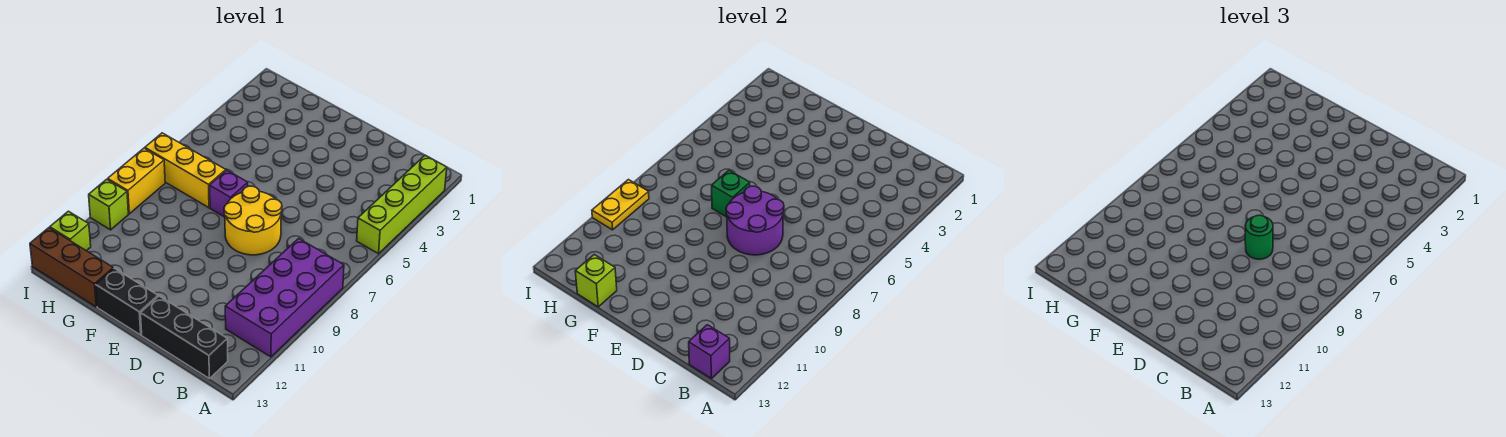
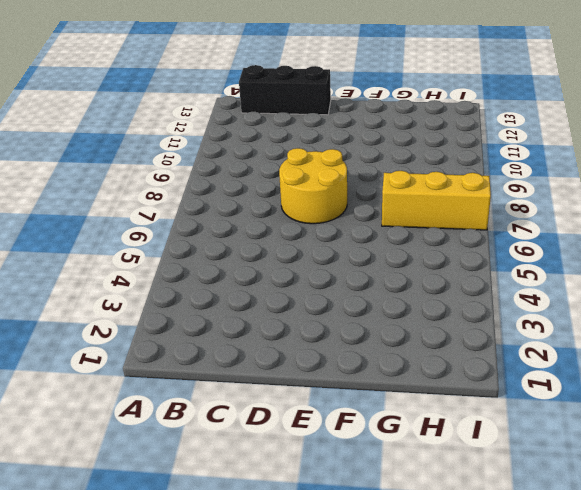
none -> lime brick A2:A5 level 1
none -> purple brick A8:B11 level 1
none -> black brick E13:F13 level 1

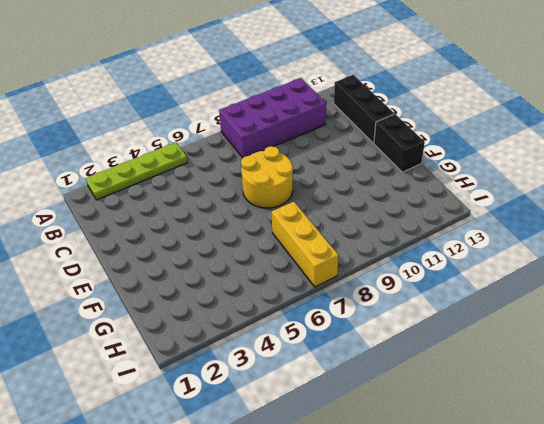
lime plate A2:A5 level 1 -> lime brick A2:A5 level 1
none -> purple brick F7 level 1
none -> brown brick G13:I13 level 1
none -> yellow brick I8:I9 level 1

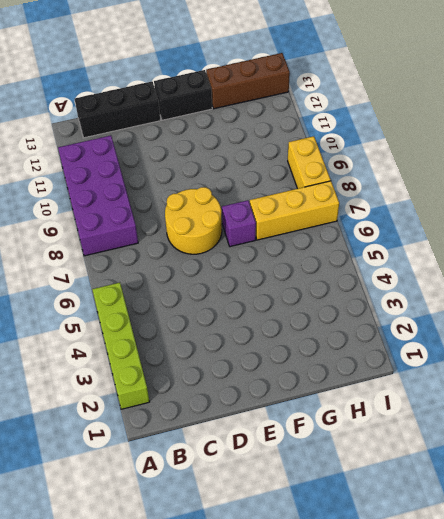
none -> lime brick I10 level 1
none -> lime brick I12 level 1
none -> purple brick B13 level 2

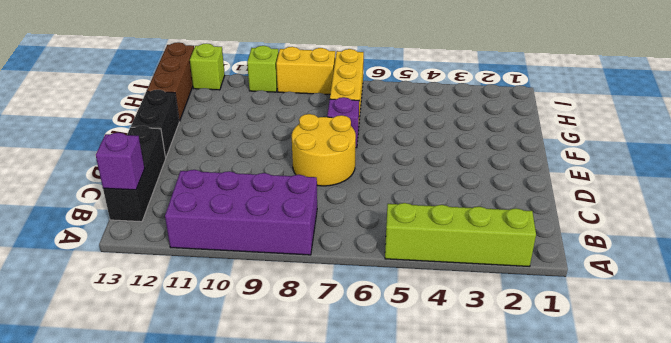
none -> purple round brick D7:E8 level 2
none -> green brick F7 level 2
none -> lime brick G13 level 2

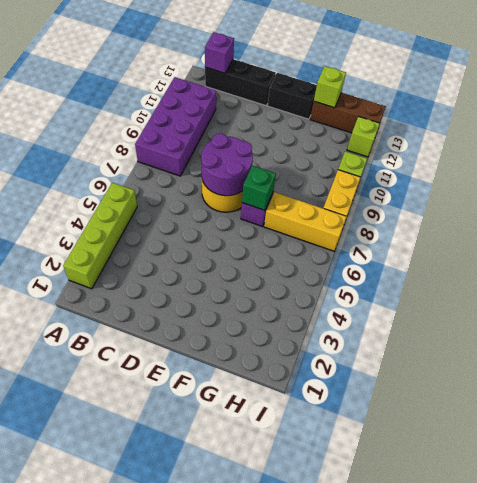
none -> yellow plate I9:I10 level 2
none -> green round brick D8 level 3

